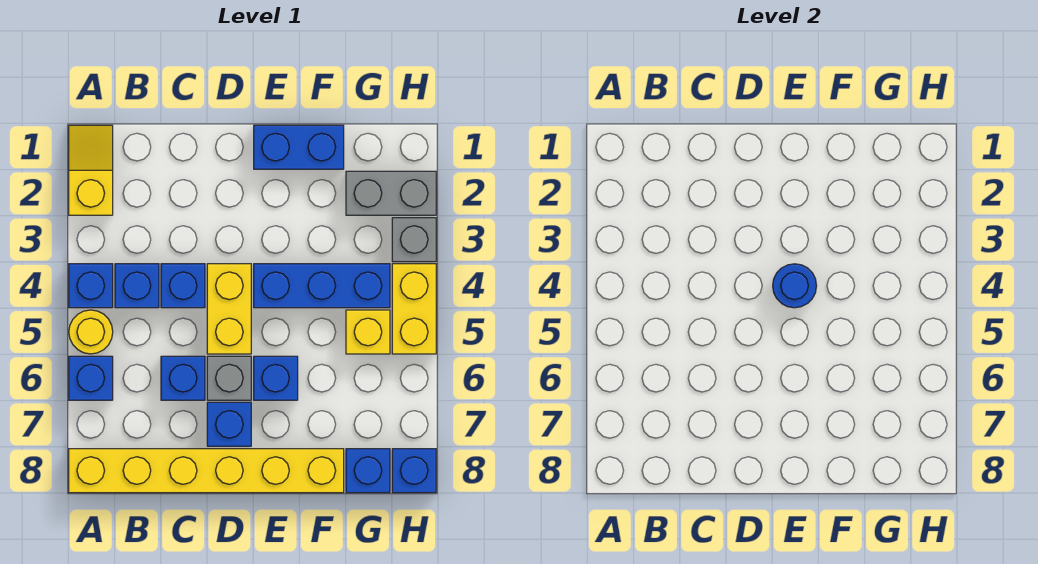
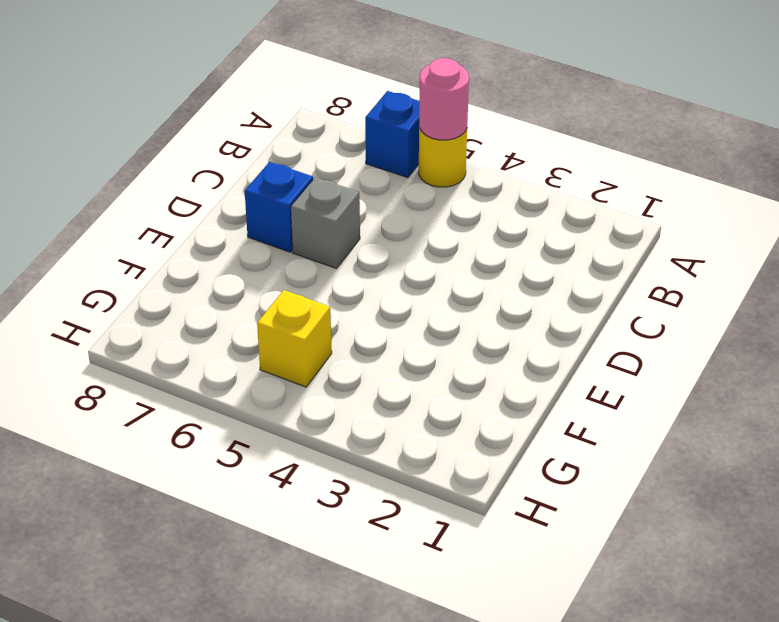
pink round brick A5 level 2 -> none
none -> yellow slope A1:A2 level 1 top 2
none -> blue brick A4 level 1
none -> yellow brick A8:F8 level 1

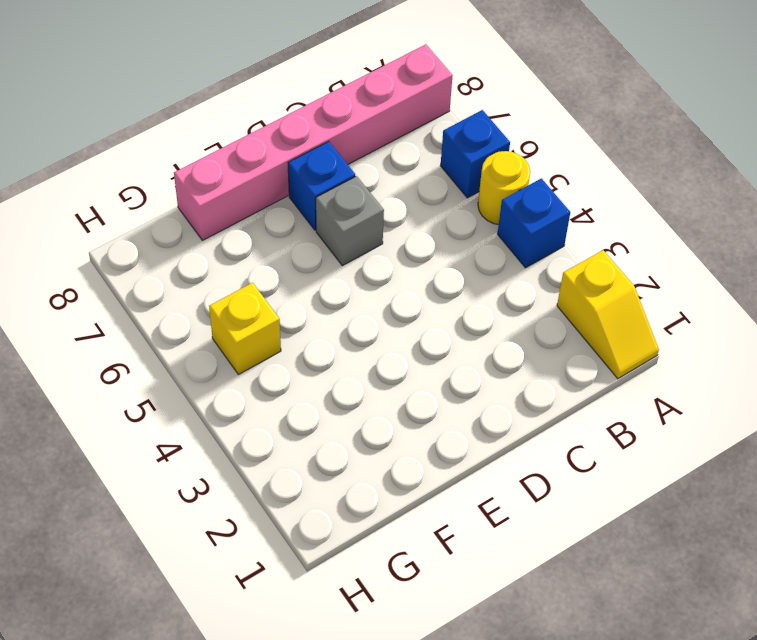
pink brick A8:F8 level 1 -> yellow brick A8:F8 level 1
none -> blue brick B4 level 1
none -> blue brick C4 level 1
none -> blue brick C6 level 1

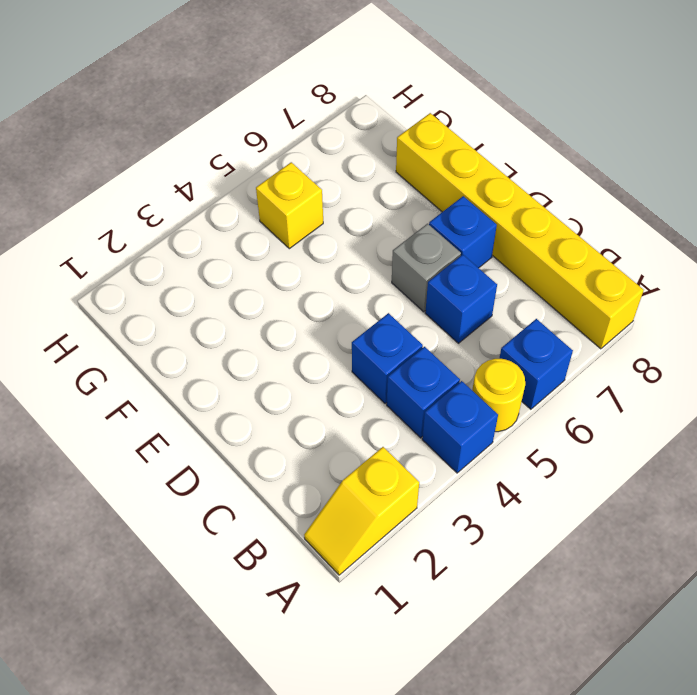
none -> yellow brick D4:D5 level 1
none -> blue brick E1:F1 level 1
none -> blue brick E4:G4 level 1

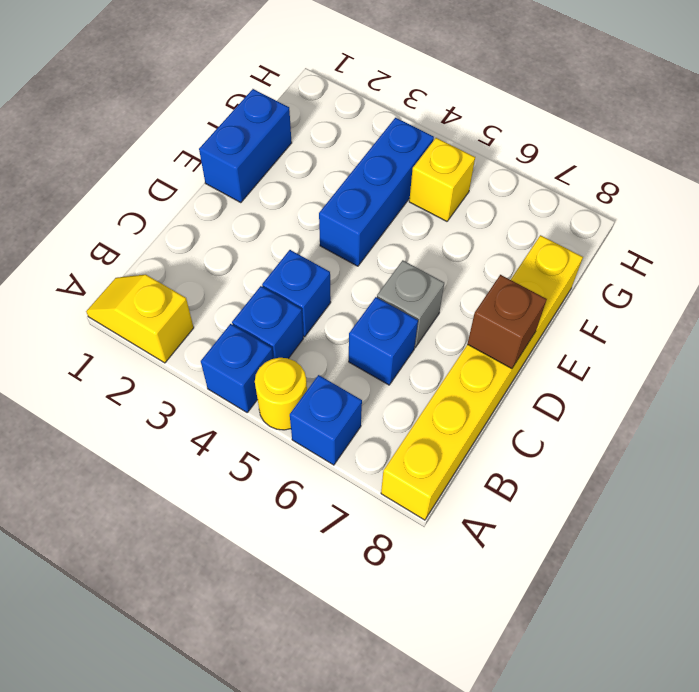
brown brick D8 level 2 -> none
none -> yellow brick D4:D5 level 1
none -> blue brick D7 level 1
none -> blue brick E6 level 1

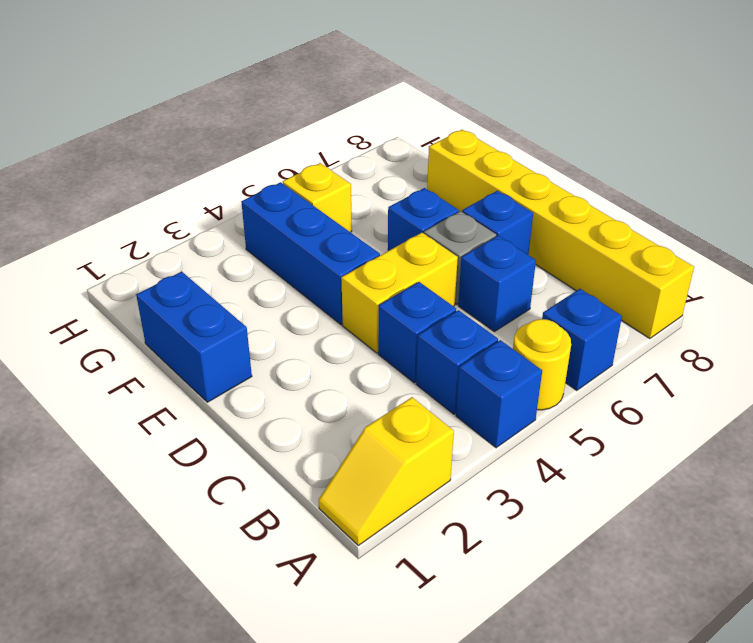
none -> grey brick G2:H2 level 1
none -> blue brick G8 level 1
none -> grey brick H3 level 1

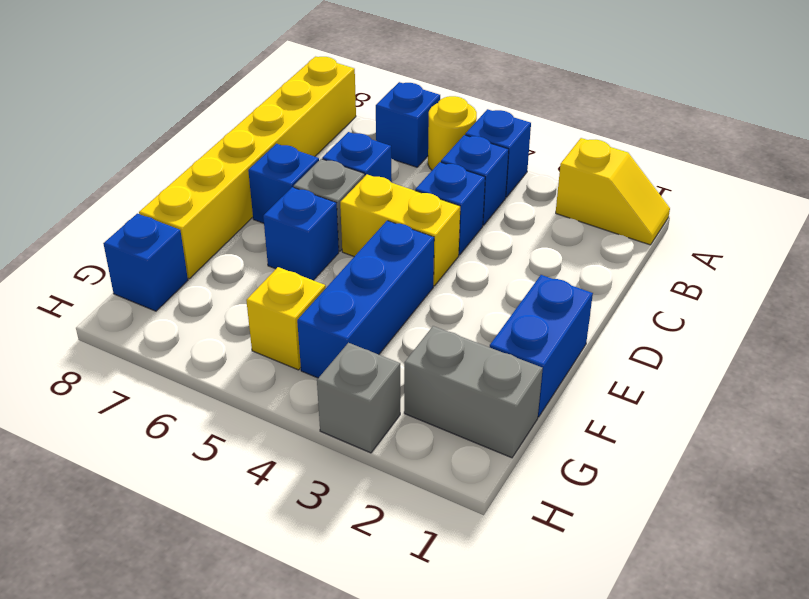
grey brick G1:G2 level 1 -> grey brick G2:H2 level 1
none -> yellow brick H4:H5 level 1
none -> blue brick H8 level 1
none -> blue round brick E4 level 2

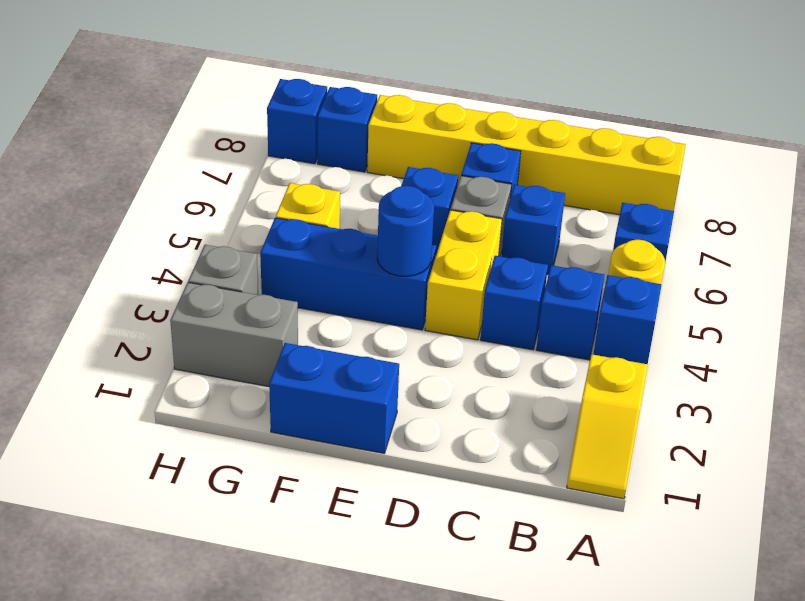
none -> yellow brick H4:H5 level 1

